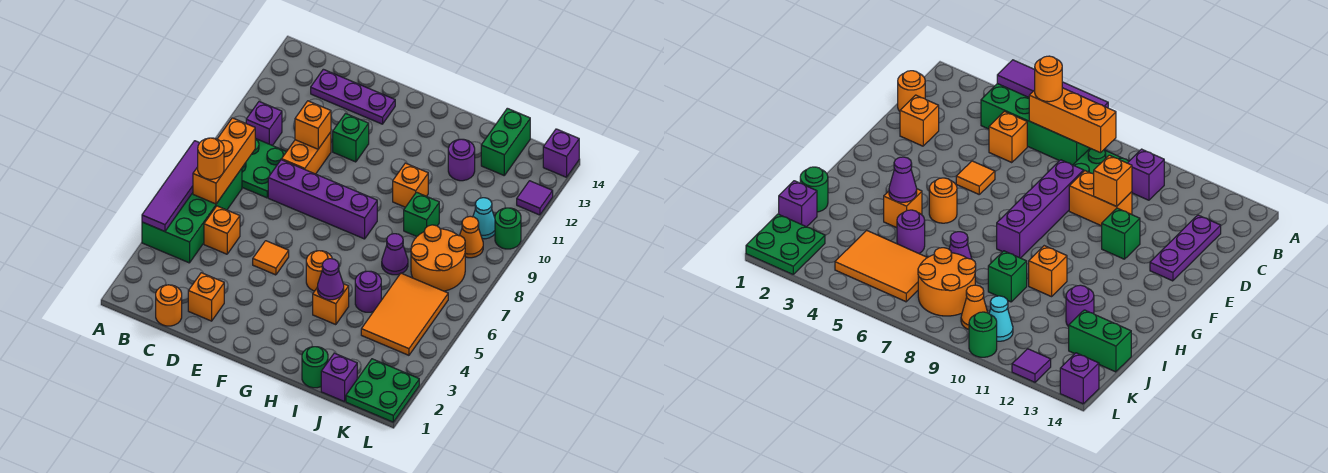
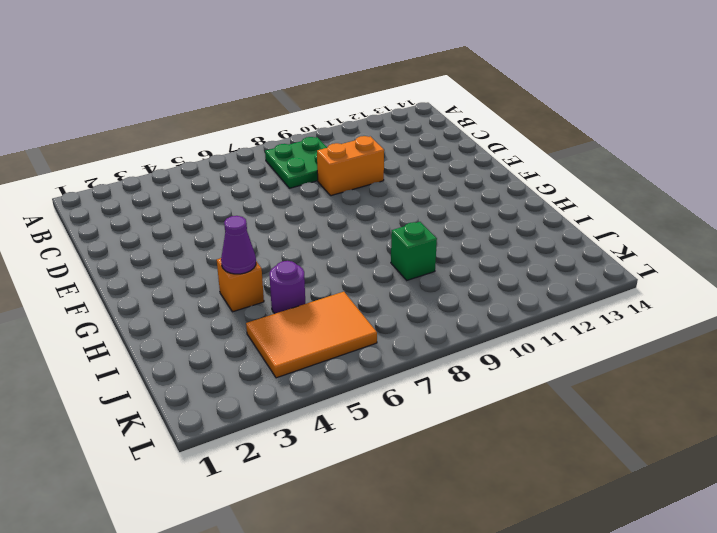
none -> green brick A4:B7 level 1
none -> purple brick B10 level 1
none -> orange round brick C1 level 1
none -> orange brick C5 level 1

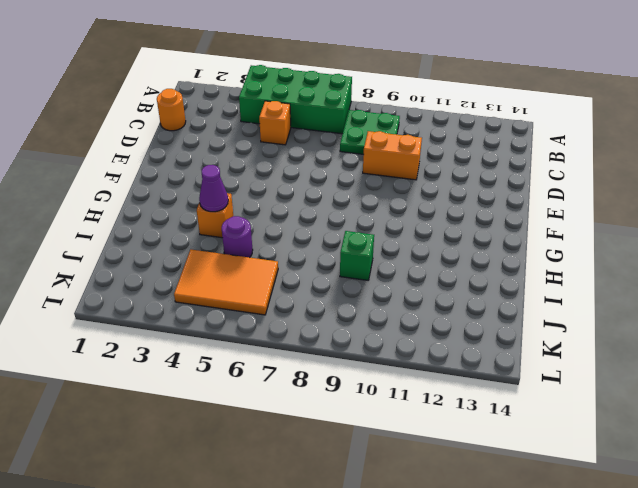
none -> purple brick B10 level 1
none -> purple plate C13:E13 level 1
none -> orange brick D2 level 1
none -> purple brick D8:G8 level 1

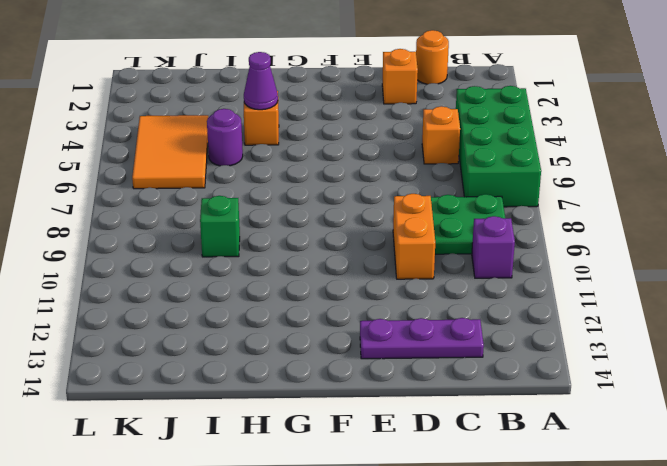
none -> purple brick D8:G8 level 1
none -> orange tile E5 level 1
none -> green brick E11 level 1
none -> orange round brick G5 level 1

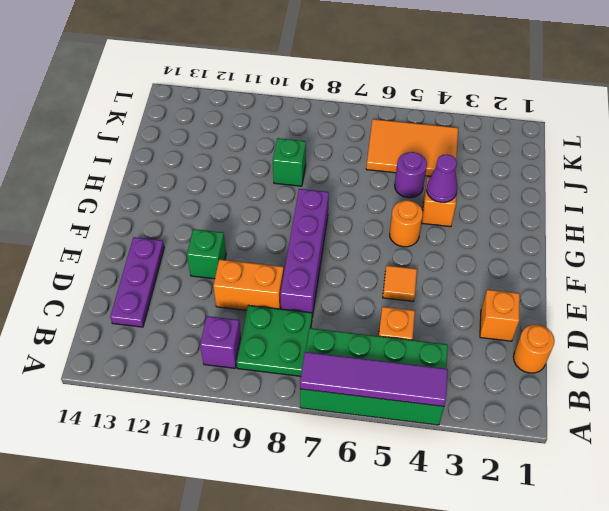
none -> orange brick H10 level 1
none -> green round brick I1 level 1
none -> purple cone I7 level 1
none -> purple round brick I12 level 1

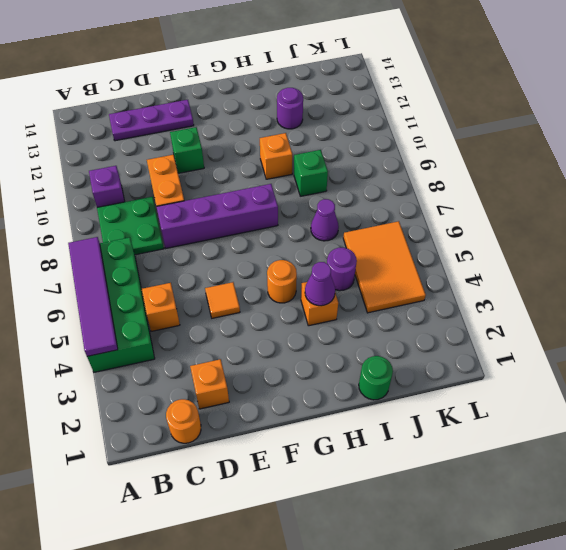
none -> purple brick J1 level 1
none -> orange round brick J7:K8 level 1
none -> green brick J13:J14 level 1
none -> green plate K1:L2 level 1

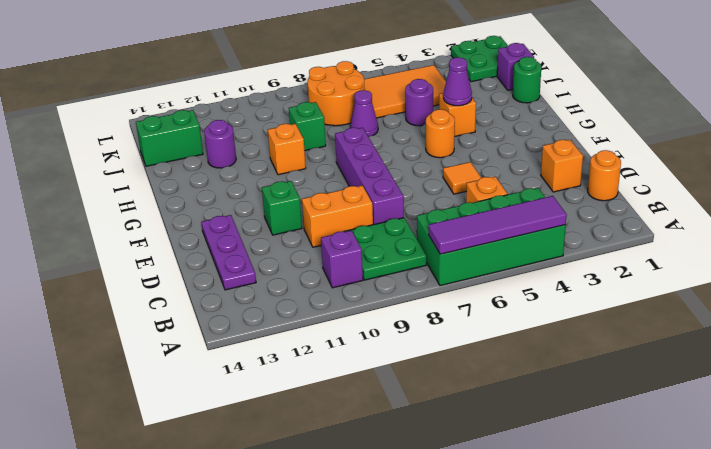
none -> orange cone K9 level 1
none -> cyan cone K10 level 1
none -> green round brick L10 level 1
none -> purple tile L12 level 1

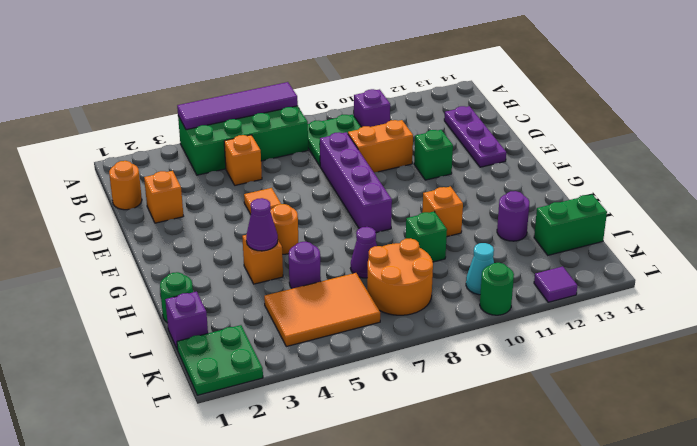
none -> orange cone K9 level 1
none -> purple brick L14 level 1
none -> orange brick B6:B8 level 2
none -> orange brick D10 level 2

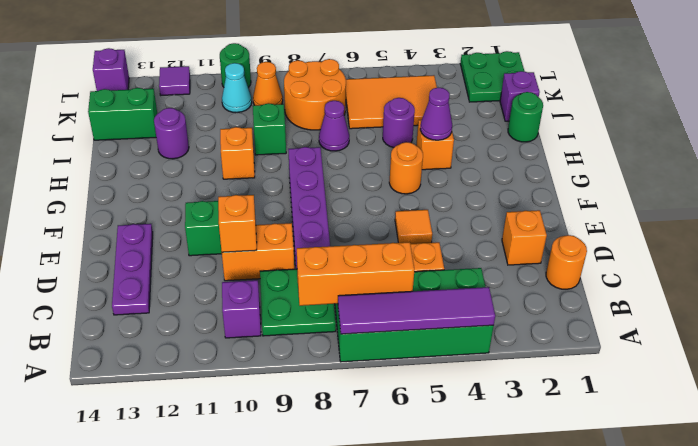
none -> orange round brick B6 level 3

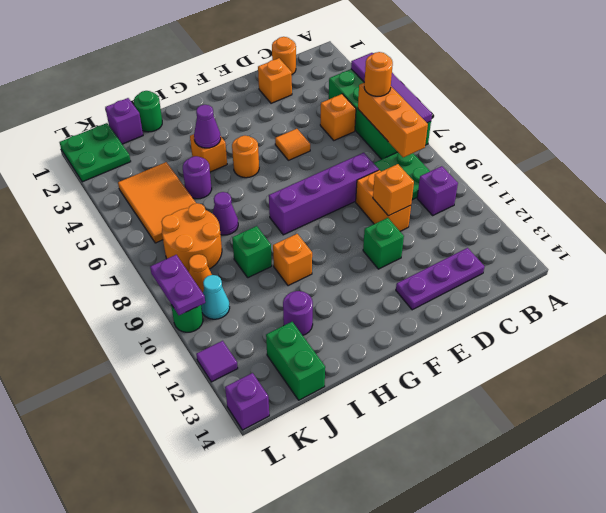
purple plate L9:L10 level 2 -> none

